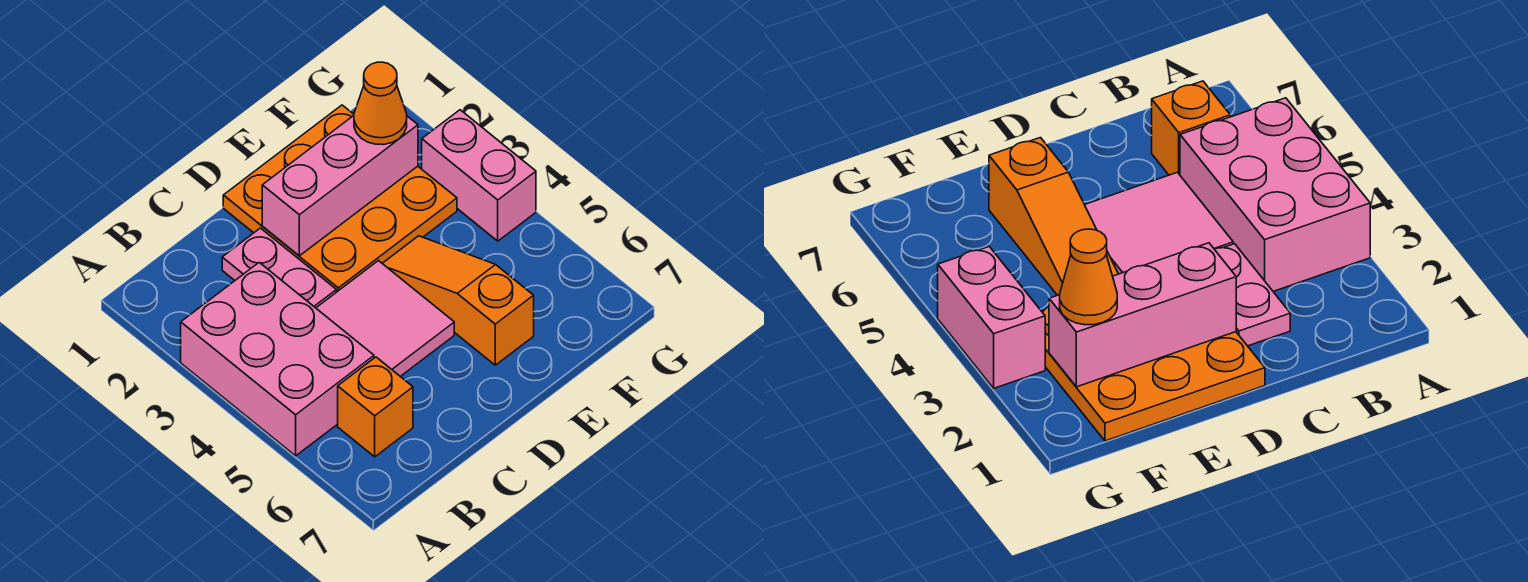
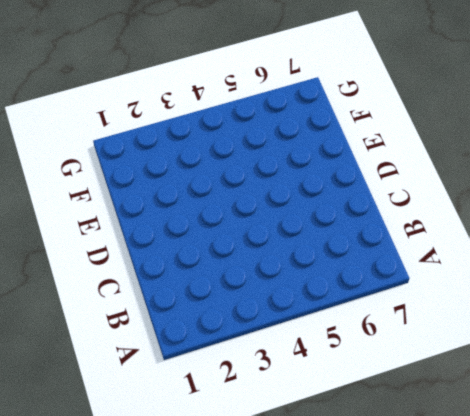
none -> pink brick A3:B5 level 1
none -> orange brick B6 level 1

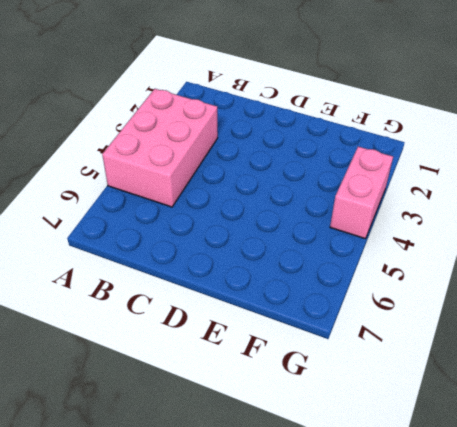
none -> orange brick B6 level 1
none -> pink plate C2:C3 level 1

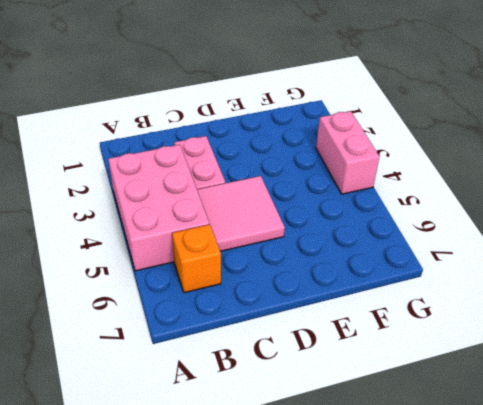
none -> orange plate D1:F3 level 1
none -> orange slope E4:E6 level 1 top 6

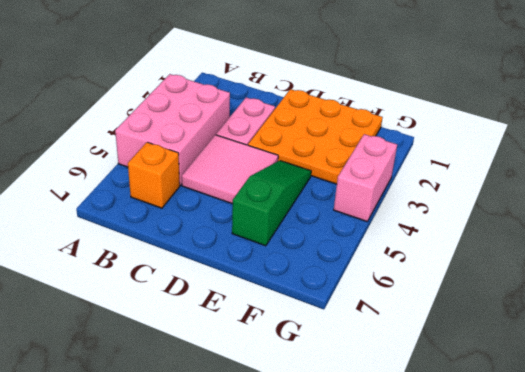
green slope E4:E6 level 1 top 6 -> orange slope E4:E6 level 1 top 6
none -> pink brick D2:F2 level 2
none -> orange cone F2 level 3

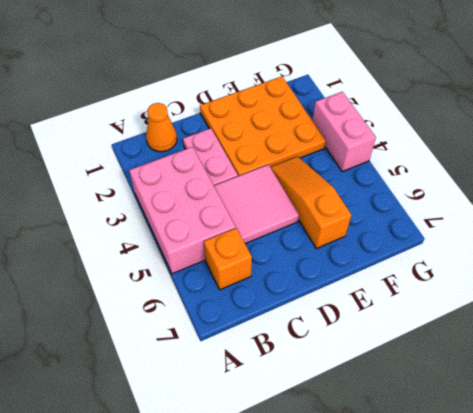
orange cone B1 level 1 -> orange cone F2 level 3
none -> pink brick D2:F2 level 2

